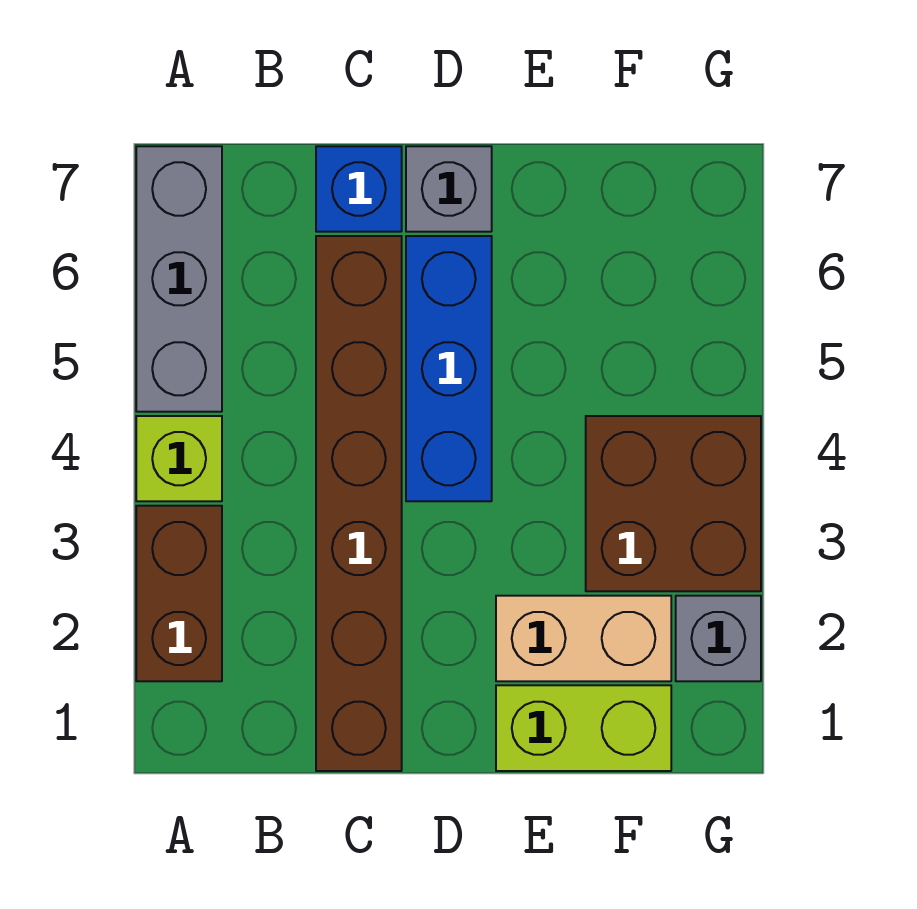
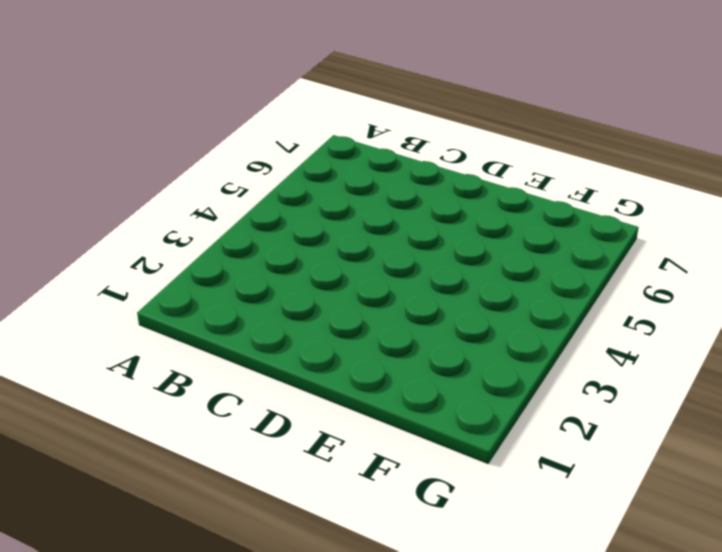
none -> brown brick A2:A3 level 1
none -> lime brick A4 level 1

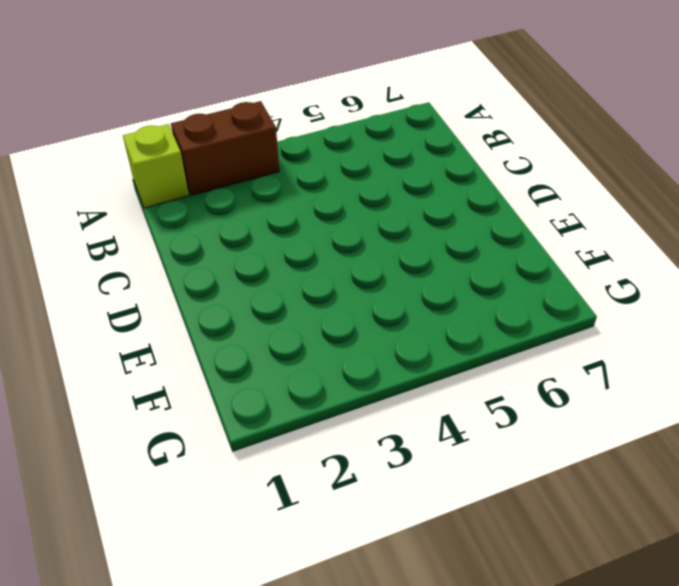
lime brick A1 level 1 -> lime brick A4 level 1
none -> grey brick A5:A7 level 1
none -> brown brick C1:C6 level 1

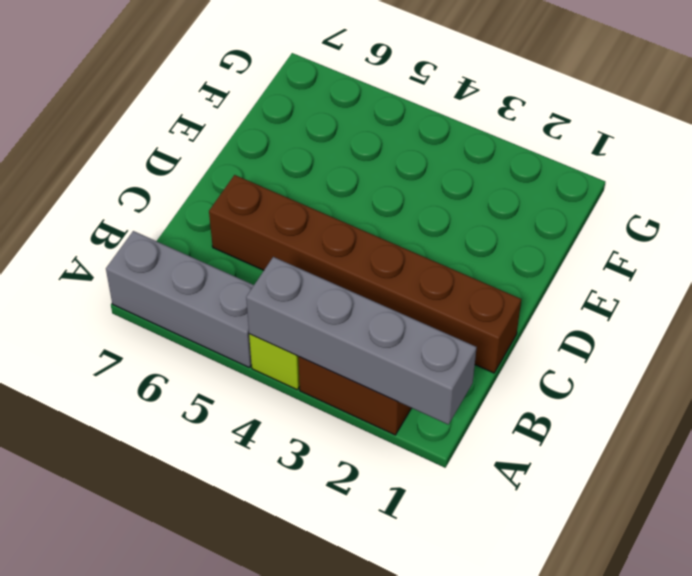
grey brick A1:A4 level 2 -> none
none -> blue brick C7 level 1
none -> blue brick D4:D6 level 1

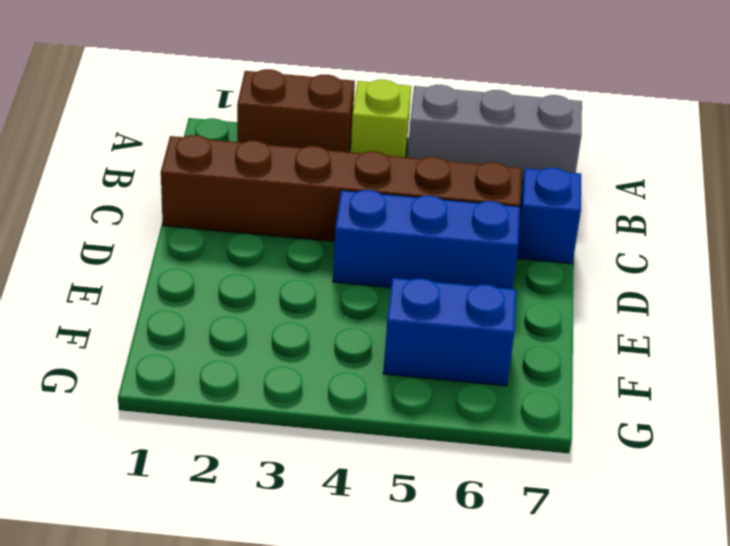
blue brick F5:F6 level 1 -> none
none -> grey brick D7 level 1
none -> lime brick E1:F1 level 1

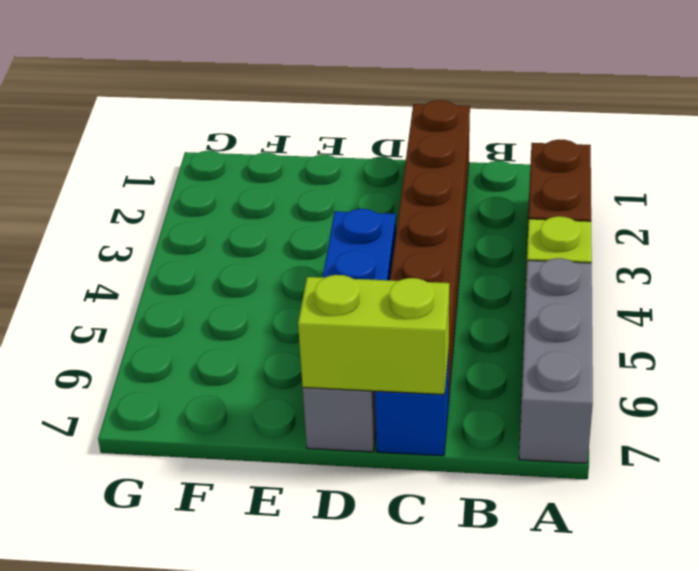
lime brick C7:D7 level 2 -> lime brick E1:F1 level 1
none -> tan brick E2:F2 level 1
none -> brown brick F3:G4 level 1

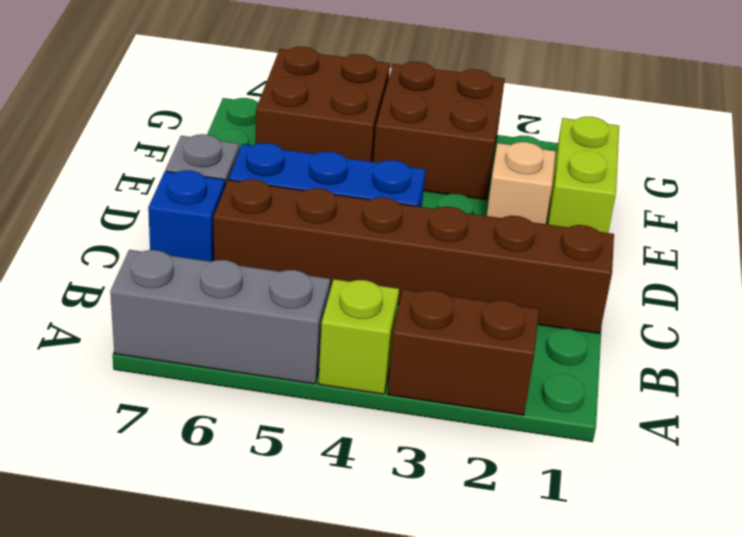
tan brick E2 level 1 -> tan brick E2:F2 level 1
brown brick F5:G6 level 1 -> none
none -> grey brick G2 level 1

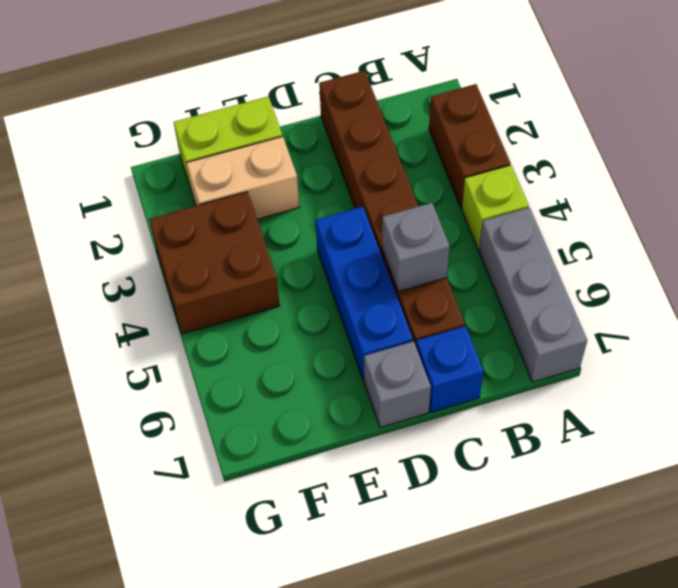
grey brick C5 level 2 -> grey brick G2 level 1

